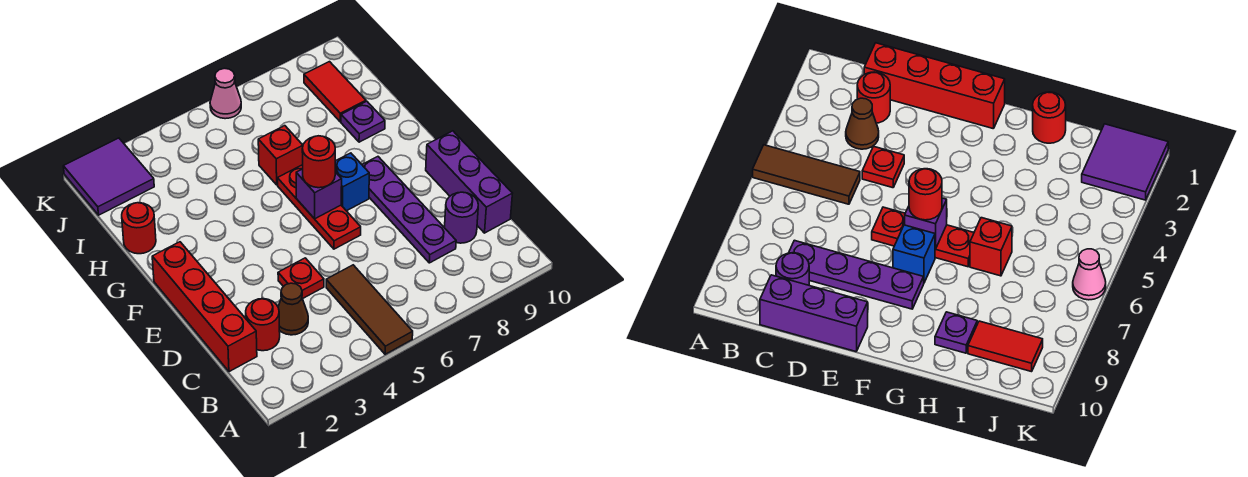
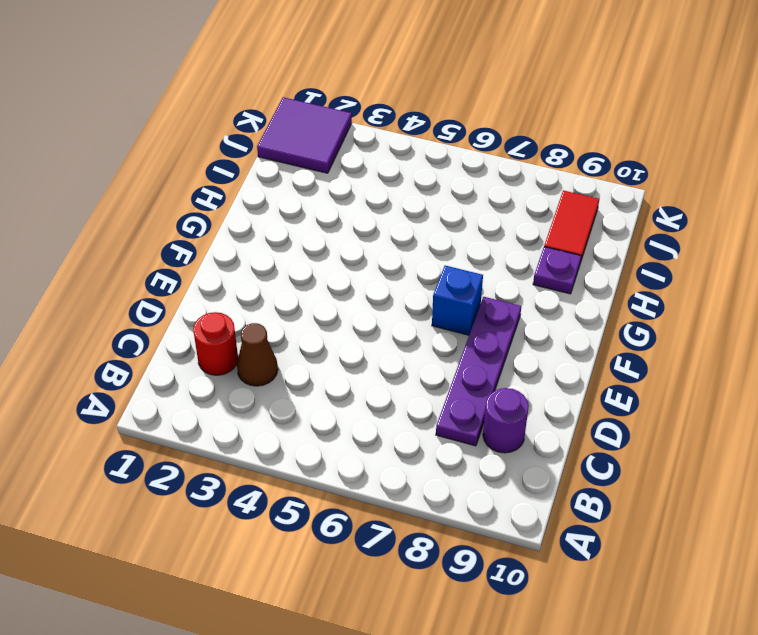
none -> brown tile A5:C5 level 1
none -> red brick C1:F1 level 1
none -> purple brick C10:E10 level 1

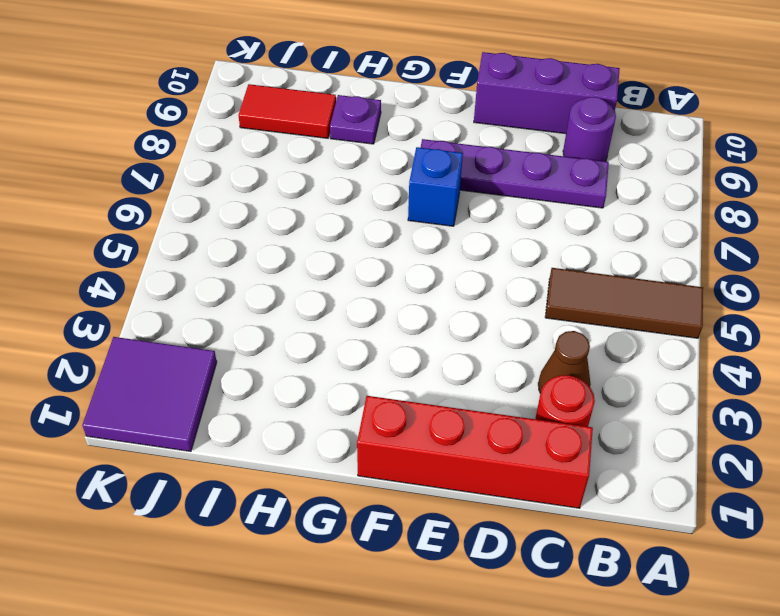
none -> red plate D4 level 1
none -> red plate E6:G6 level 1
none -> red round brick H1 level 1

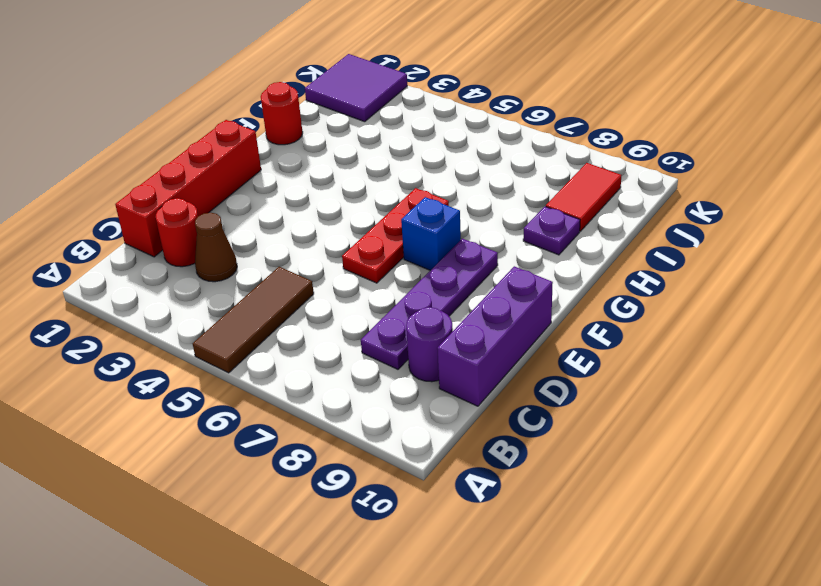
none -> red plate D4 level 1
none -> red brick H6 level 1
none -> pink cone K6 level 1

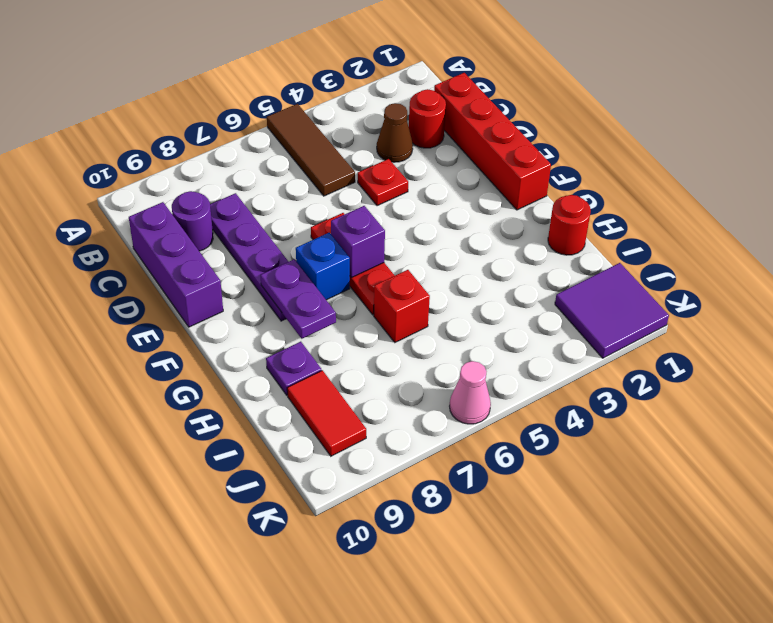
purple plate F8:G8 level 2 -> none
none -> red round brick F6 level 3

